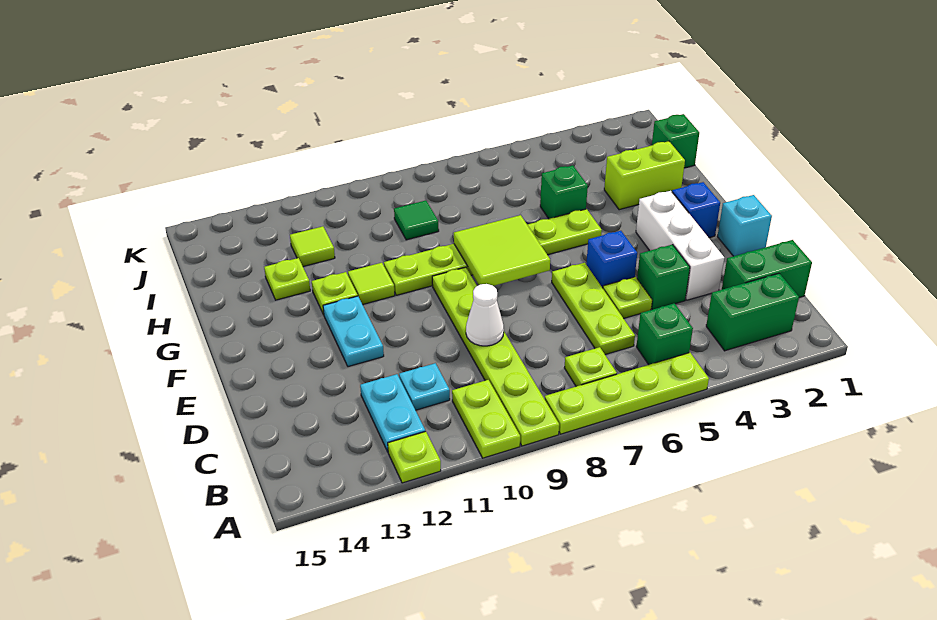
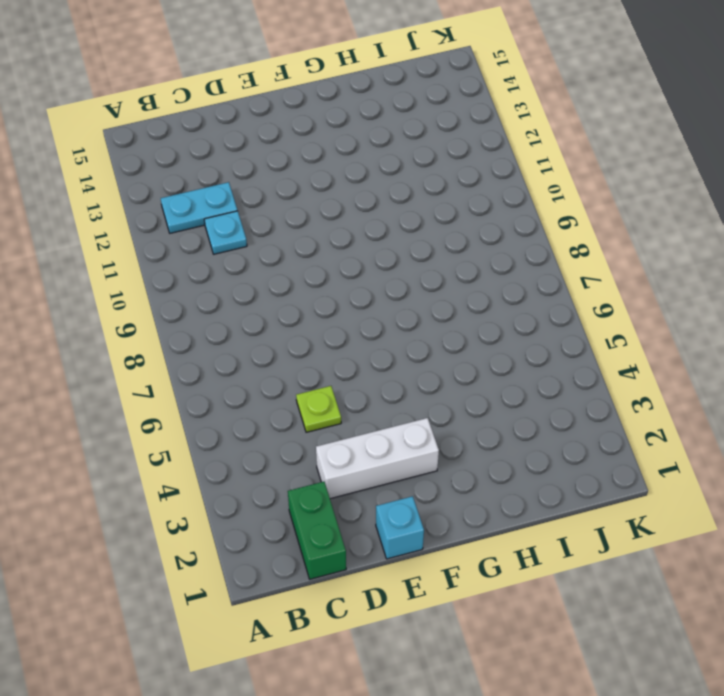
none -> lime plate A5:A8 level 1
none -> lime plate A9:F9 level 1
none -> lime plate A10:B10 level 1

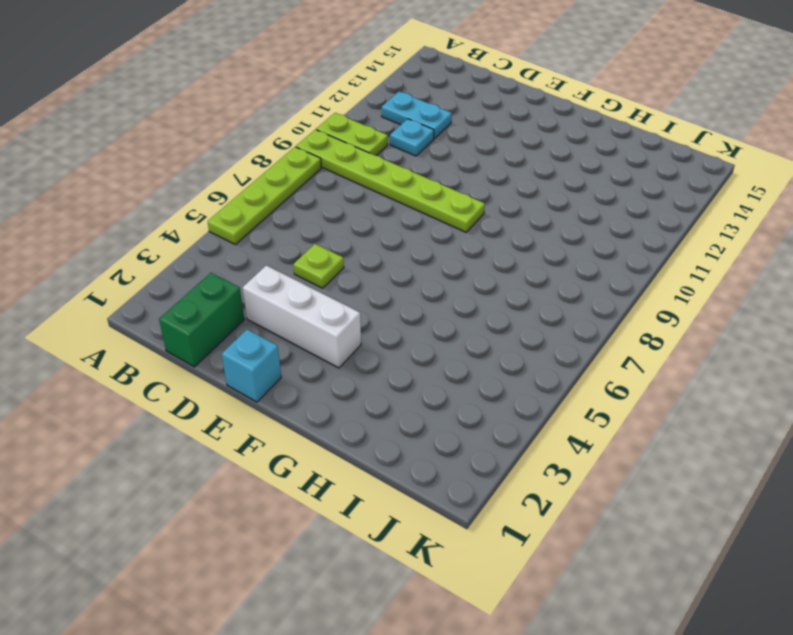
none -> lime plate A12 level 1
none -> green brick B2:B3 level 1
none -> green brick B5 level 1

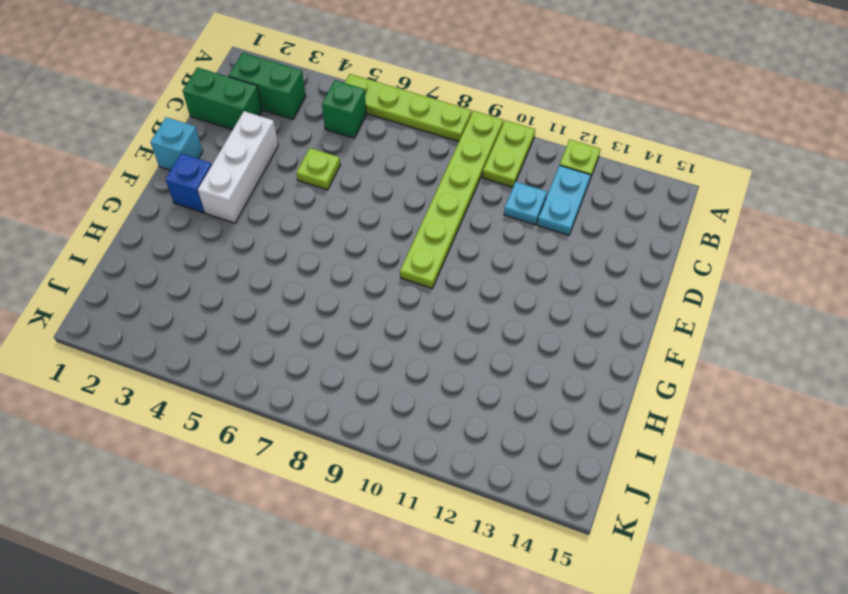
none -> lime plate B7 level 1
none -> lime plate C6:E6 level 1
none -> green brick D4 level 1

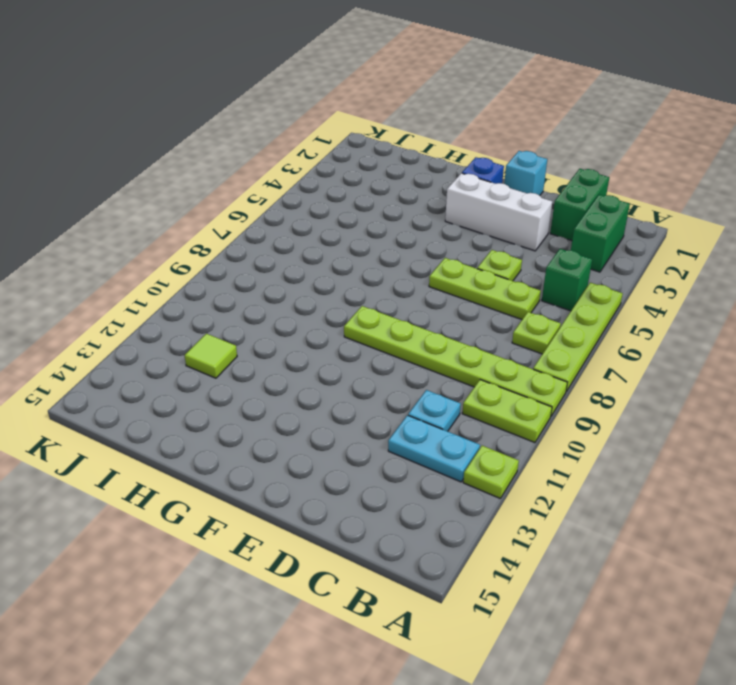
none -> green brick D4 level 1
none -> blue brick E5 level 1
none -> cyan plate E12:F12 level 1

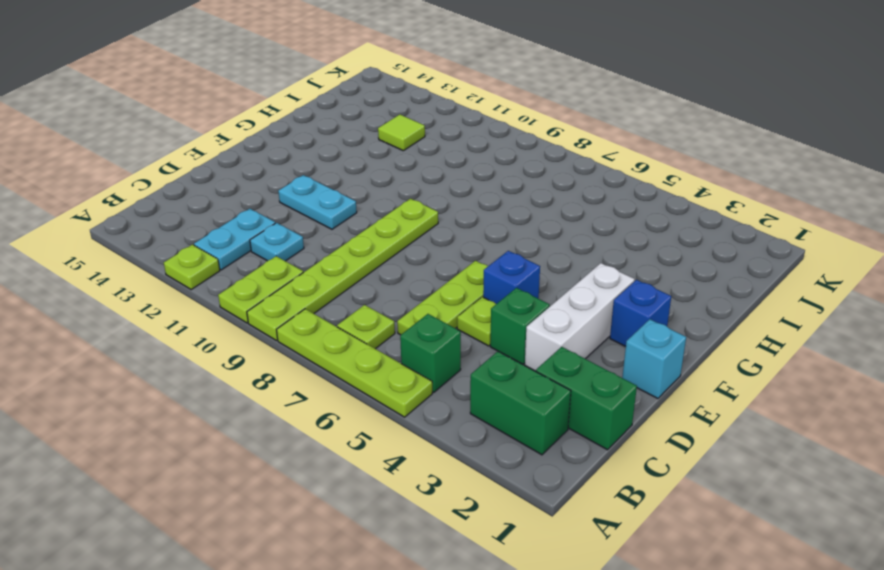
cyan plate E11:E12 level 1 -> cyan plate E12:F12 level 1
none -> lime plate G5:G10 level 1
none -> lime tile G11 level 1
none -> lime plate G12 level 1

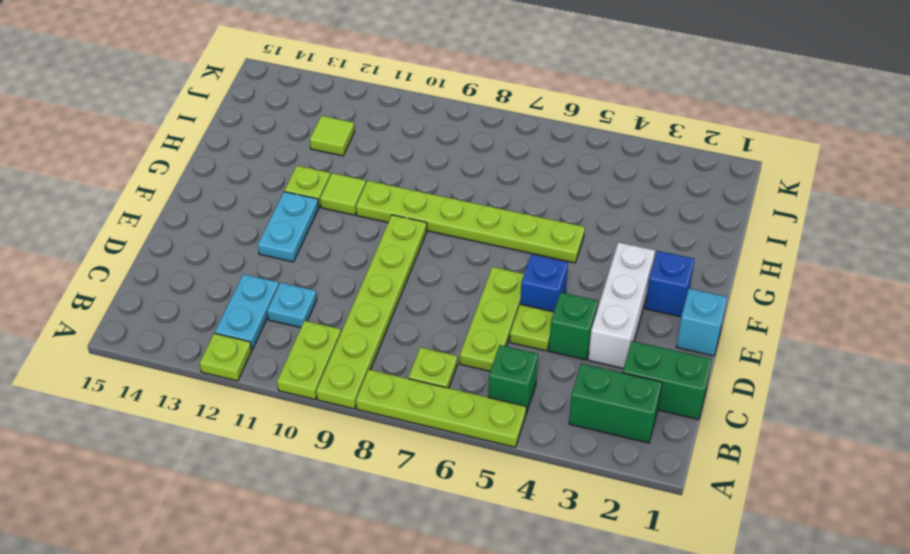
none -> lime brick H2:H3 level 1
none -> green brick H5 level 1
none -> lime plate H13 level 1

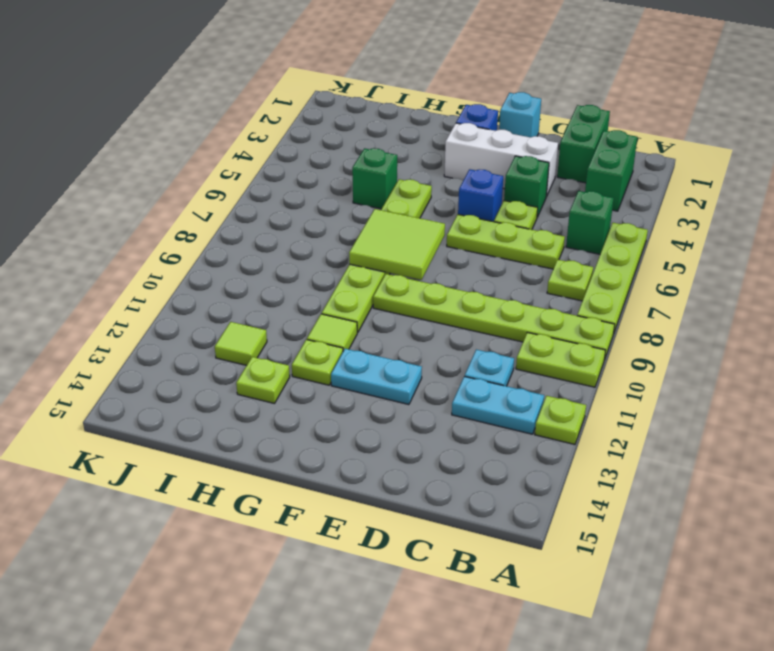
none -> lime brick H2:H3 level 1
none -> green brick I1 level 1
none -> green tile I9 level 1

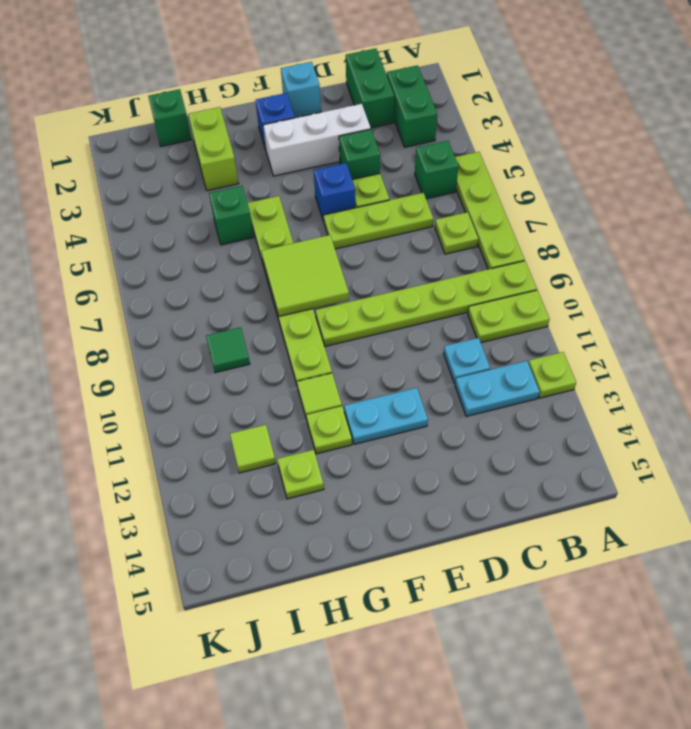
none -> white cone D9 level 2

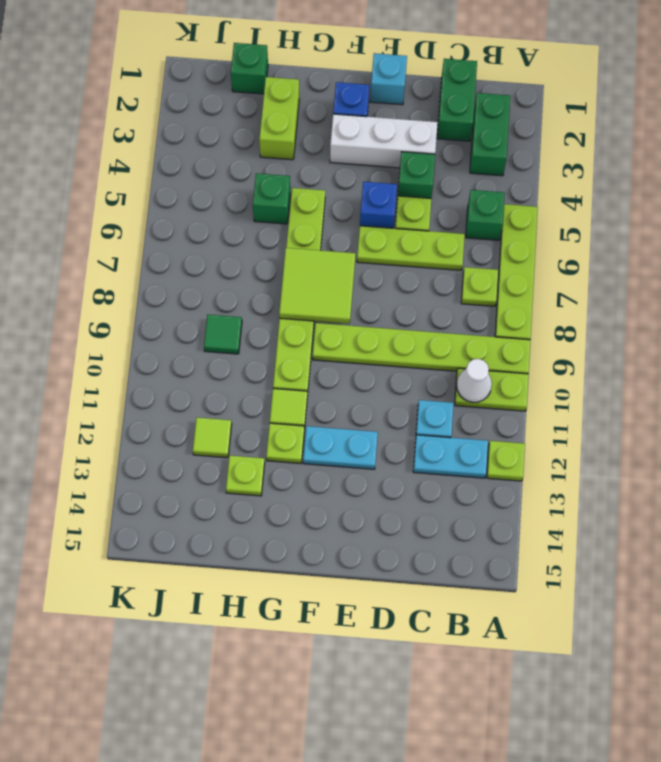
white cone B10 level 2 -> white cone D9 level 2

